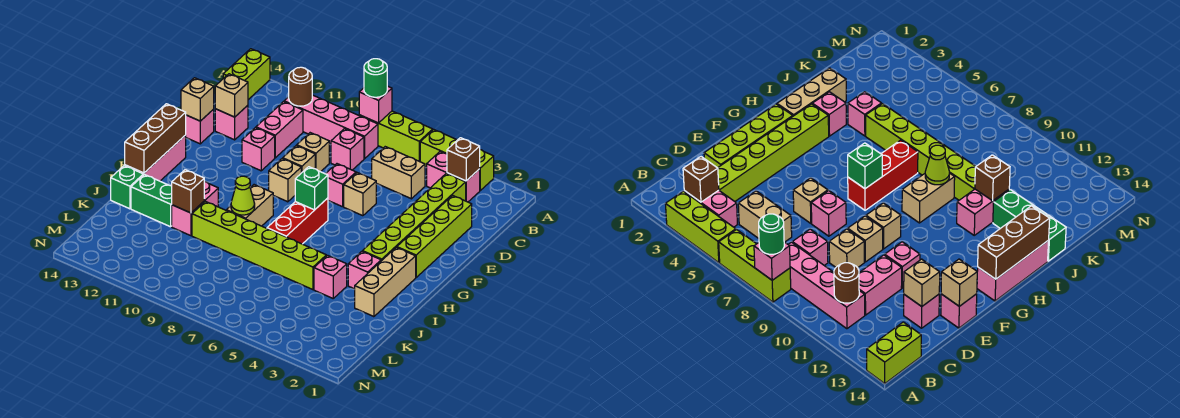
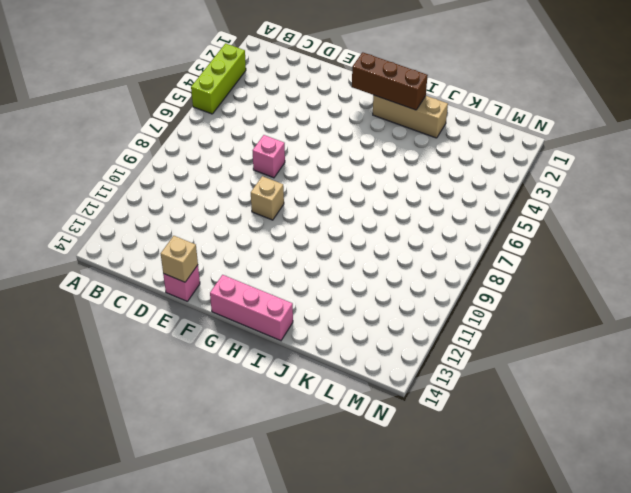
brown brick G2:I2 level 2 -> brown brick G14:I14 level 2
none -> lime brick A6:A8 level 1
none -> lime brick A14:B14 level 1
none -> pink brick B3:B4 level 1
none -> pink brick B8:B11 level 1

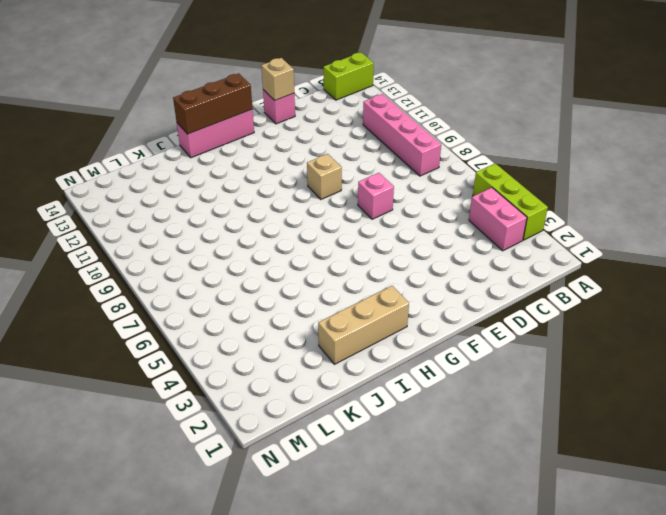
none -> lime brick A6:A8 level 1
none -> lime brick C3:H3 level 1
none -> tan brick C5:C6 level 1
none -> pink brick C8 level 1

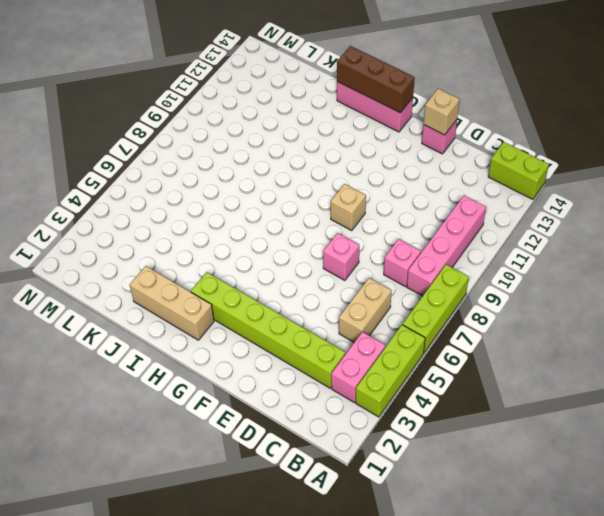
none -> pink brick C11:D11 level 1
none -> lime brick D2:G2 level 1
none -> tan brick D9 level 1
none -> pink brick D13 level 1

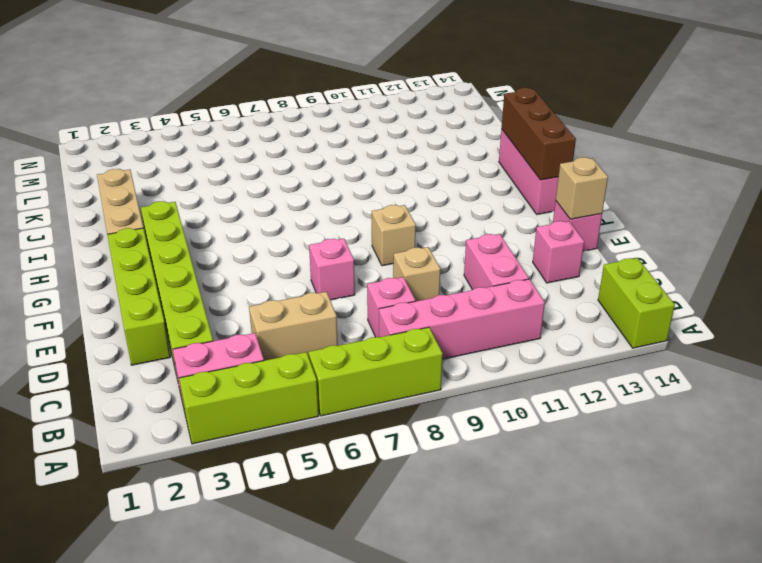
none -> tan brick E6 level 1
none -> tan brick E9 level 1
none -> pink brick E11 level 1
none -> red brick G7:I7 level 1

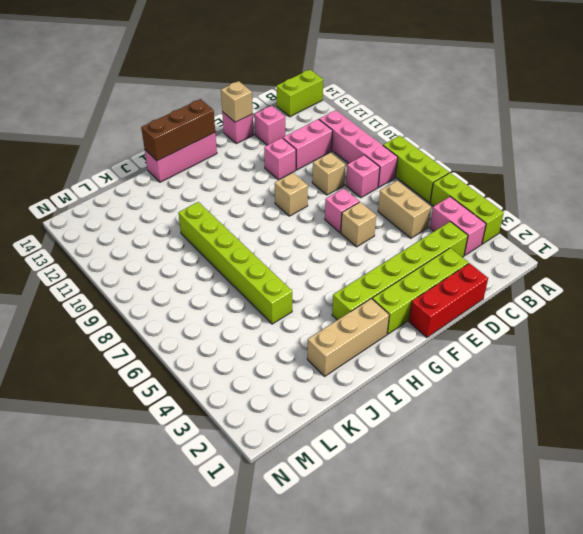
red brick D1:F1 level 1 -> red brick G7:I7 level 1
none -> tan brick E9 level 1
none -> tan brick H9:I9 level 1
none -> pink brick I3 level 1
none -> pink brick I11:J11 level 1

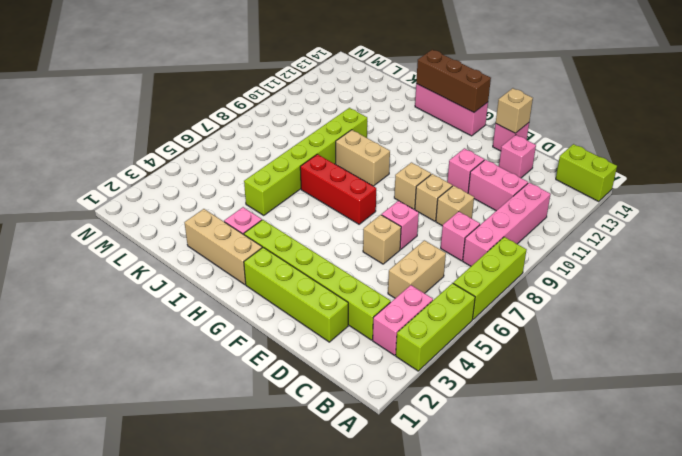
none -> pink brick I11:J11 level 1
none -> pink brick J4 level 1
none -> green brick J12:J13 level 1
none -> green brick J14 level 1

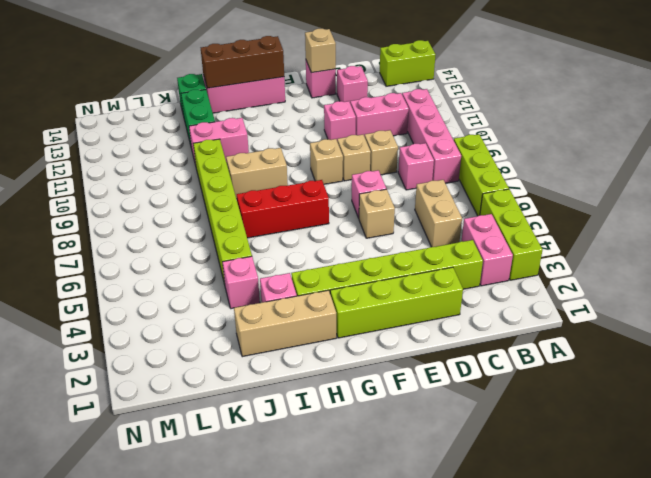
none -> pink brick A8 level 2
none -> brown brick B3 level 2
none -> brown round brick B11 level 2
none -> tan brick D13 level 2

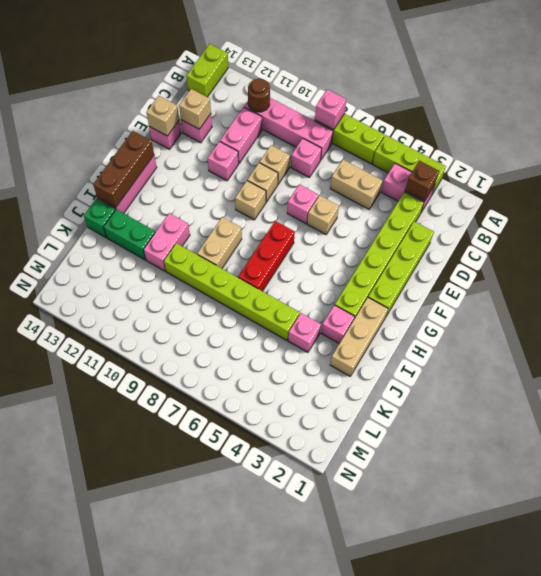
none -> green brick G7 level 2
none -> lime cone I9 level 2
none -> brown brick J11 level 2
none -> green round brick A8 level 3

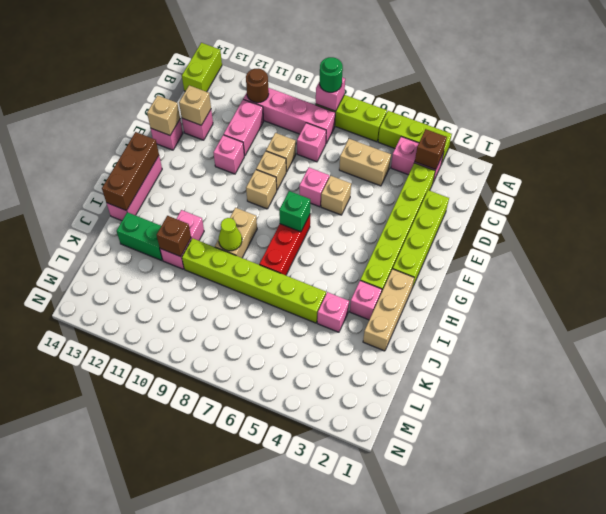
none -> green brick J14 level 1

